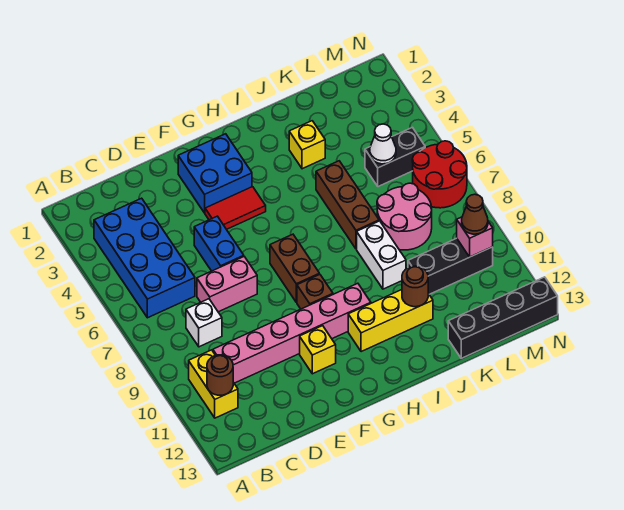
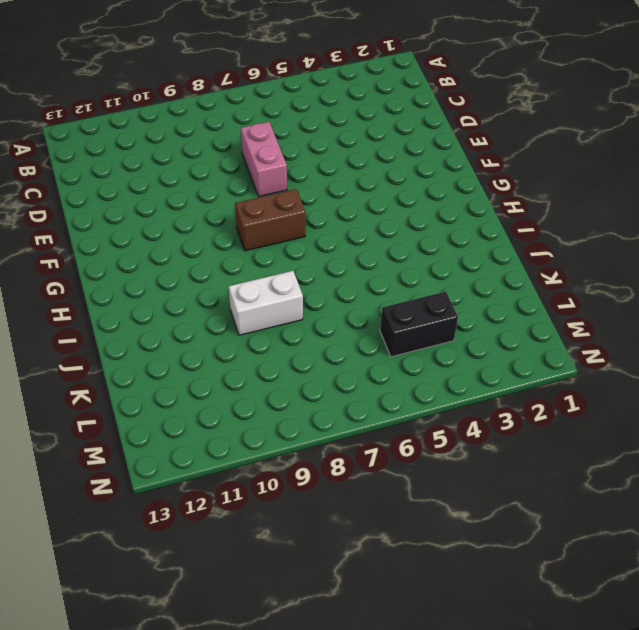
black brick L4:L5 level 1 -> black brick L5:M5 level 1
none -> blue brick B3:C6 level 1
none -> yellow brick B10:B11 level 1
none -> white brick C8 level 1

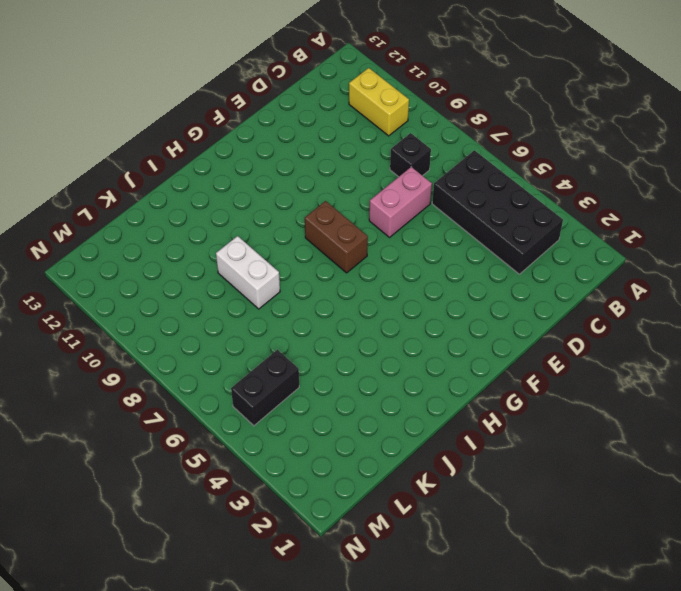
black brick B3:C6 level 1 -> blue brick B3:C6 level 1
black brick C8 level 1 -> white brick C8 level 1
none -> pink brick C10:H10 level 1
none -> blue brick E5:E6 level 1
none -> blue brick F2:G3 level 1

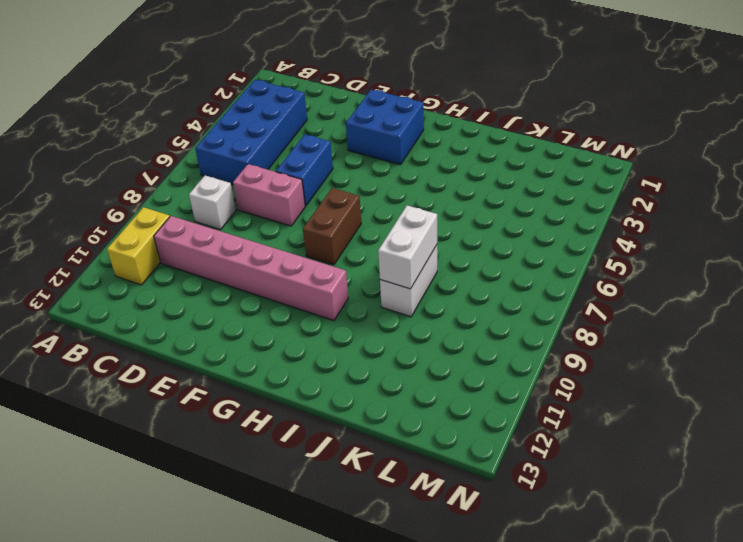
white brick J8:J9 level 2 -> none
none -> red tile F4:G4 level 1
none -> yellow brick F11 level 1
none -> brown brick G9 level 1

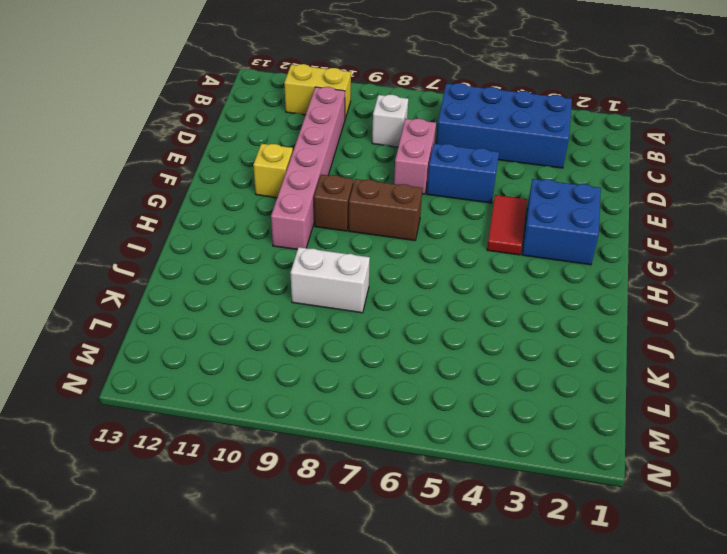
none -> yellow brick H11:J11 level 1
none -> yellow brick J3 level 1
none -> brown brick J5:J7 level 1

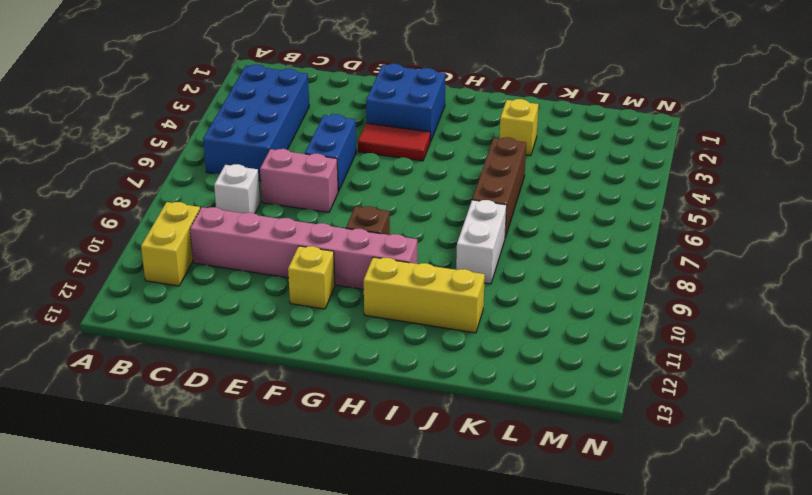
none -> brown brick G7:G8 level 1
none -> pink round brick K7:L8 level 1
none -> black brick K10:M10 level 1

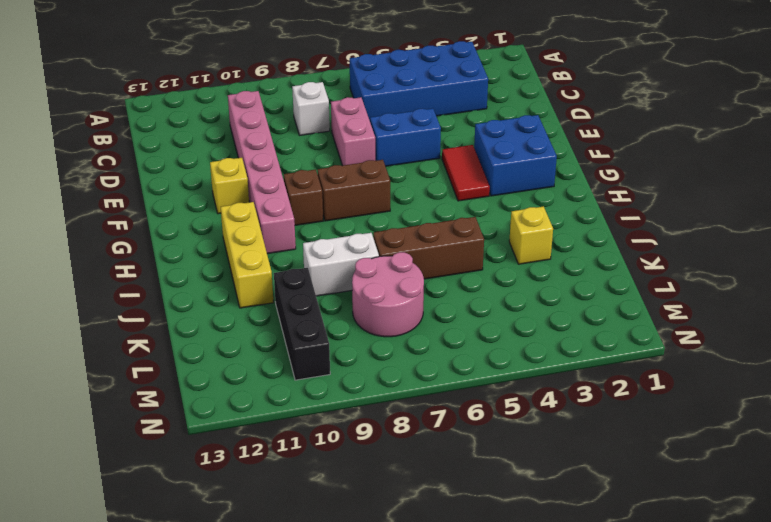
none -> yellow brick B10:B11 level 1
none -> black brick K13:N13 level 1
none -> black brick L5:M5 level 1

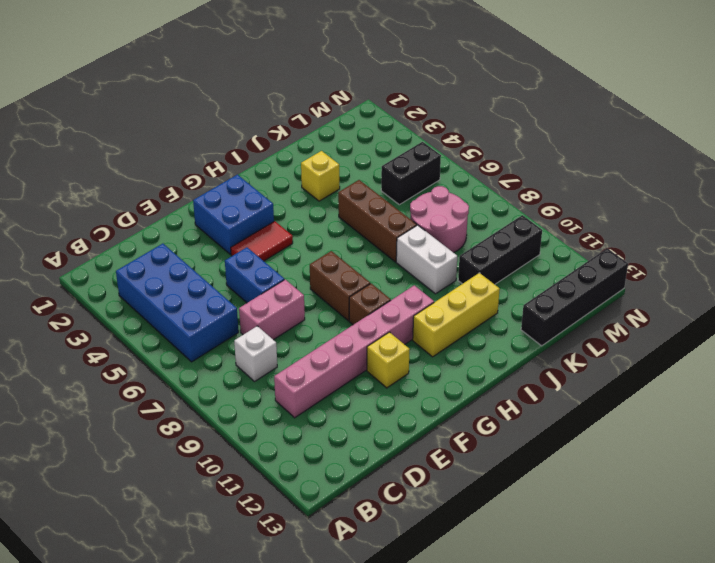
none -> yellow brick B10:B11 level 1
none -> red round brick M6:N7 level 1
none -> brown round brick B11 level 2

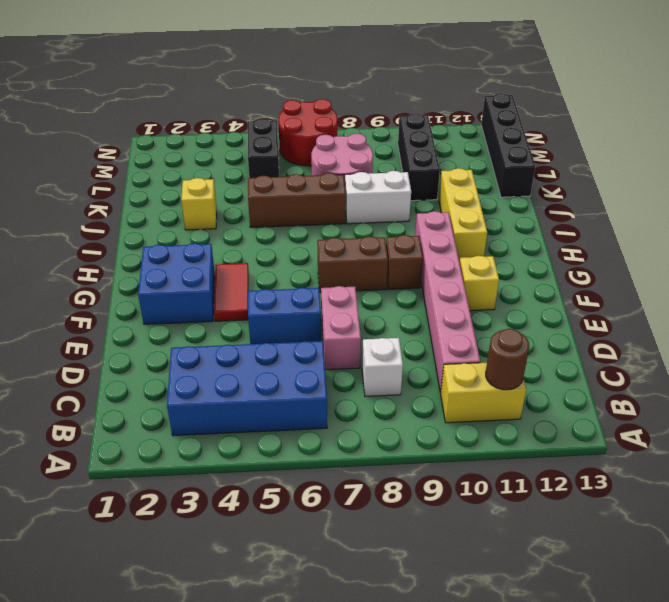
none -> brown round brick J11 level 2
none -> white cone L5 level 2
none -> pink brick M10 level 2

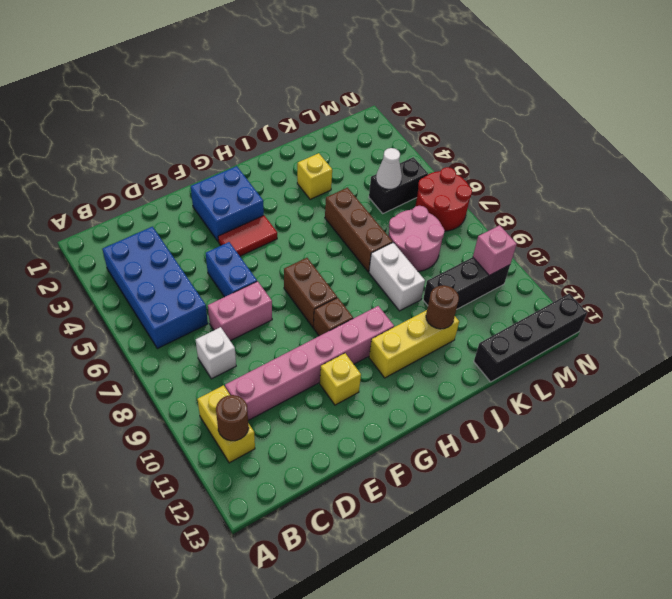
none -> brown cone M10 level 3

